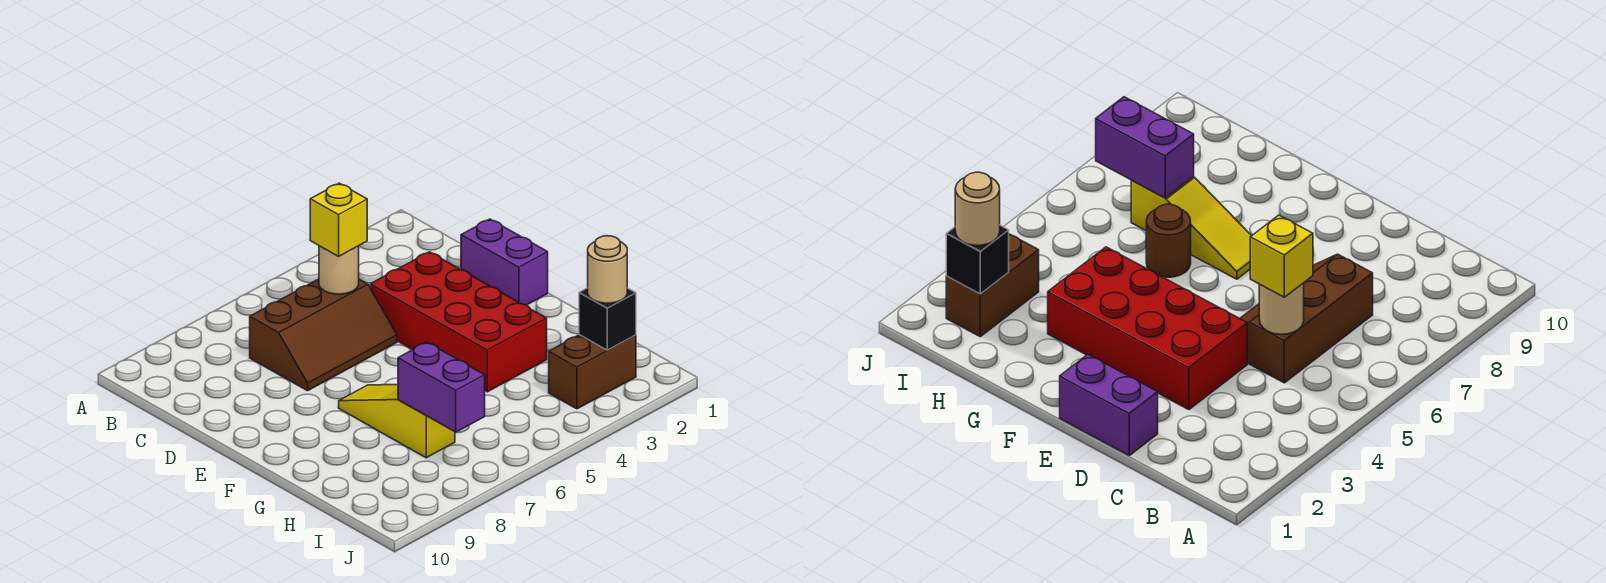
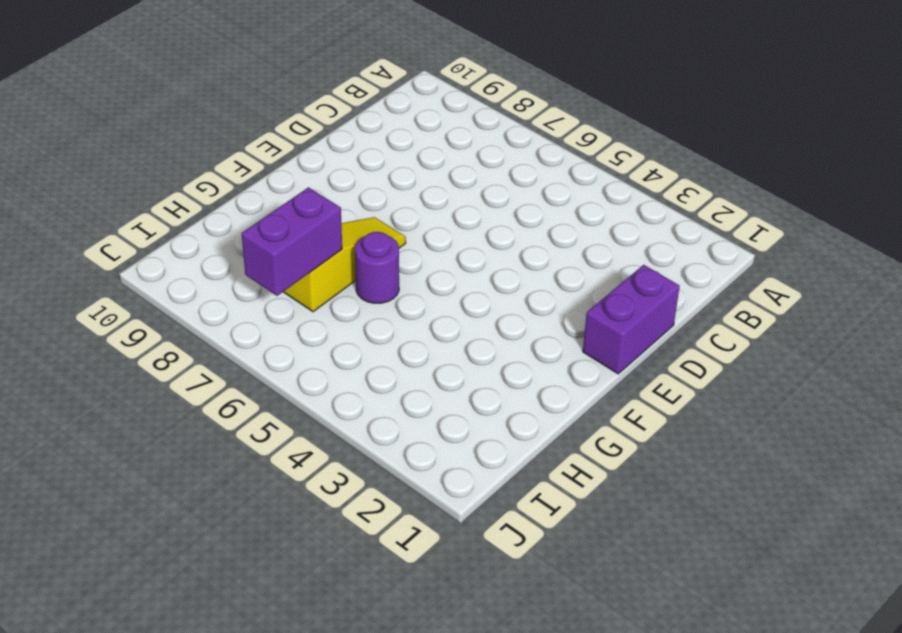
purple round brick G6 level 1 -> brown round brick G6 level 1
none -> brown slope C5:D7 level 1 top C
none -> red brick D3:G4 level 1

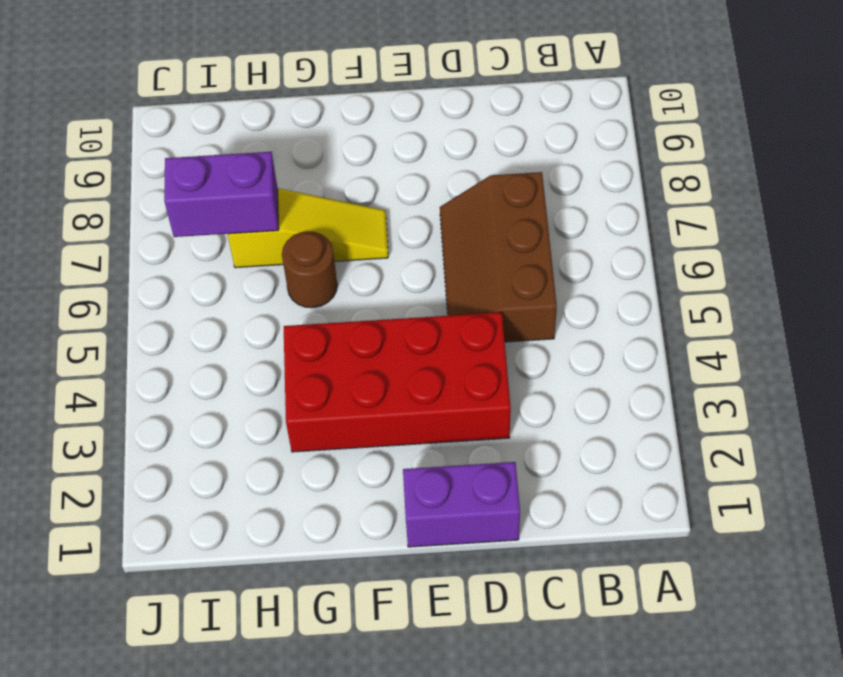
none -> brown brick I2:I3 level 1
none -> tan round brick C5 level 2

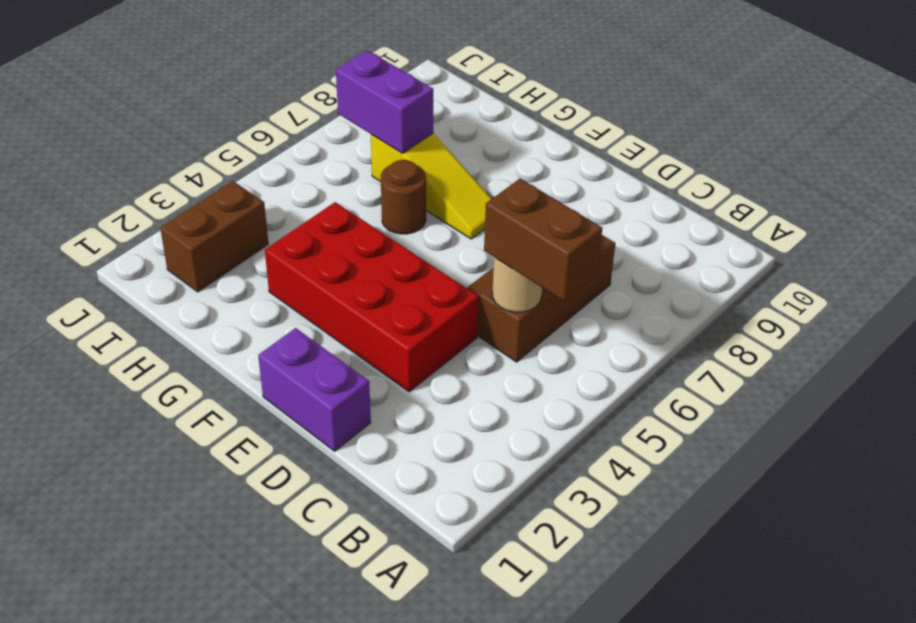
brown brick B5:C5 level 3 -> yellow brick C5 level 3
none -> black brick I2 level 2
none -> tan round brick I2 level 3

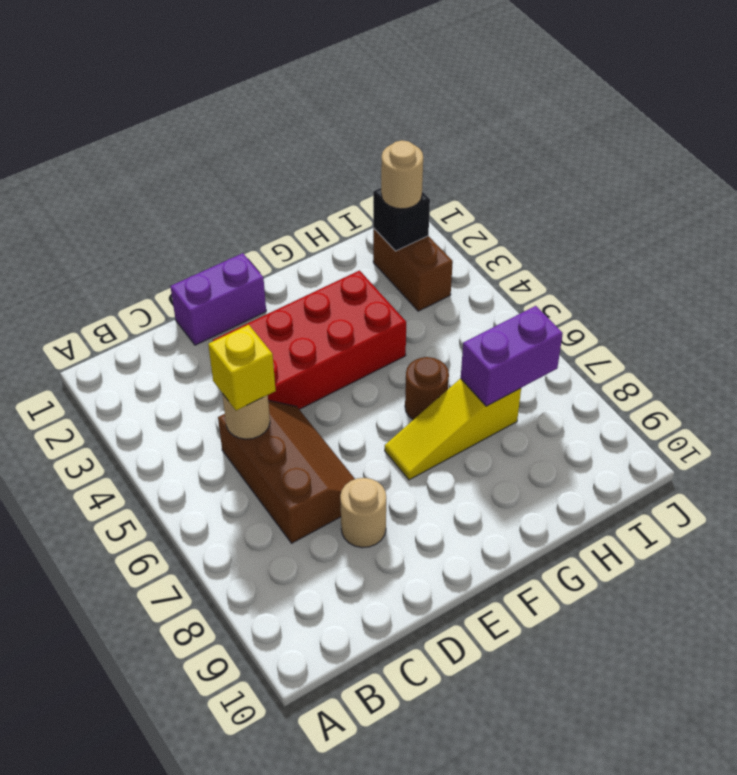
tan round brick D8 level 1 -> none

